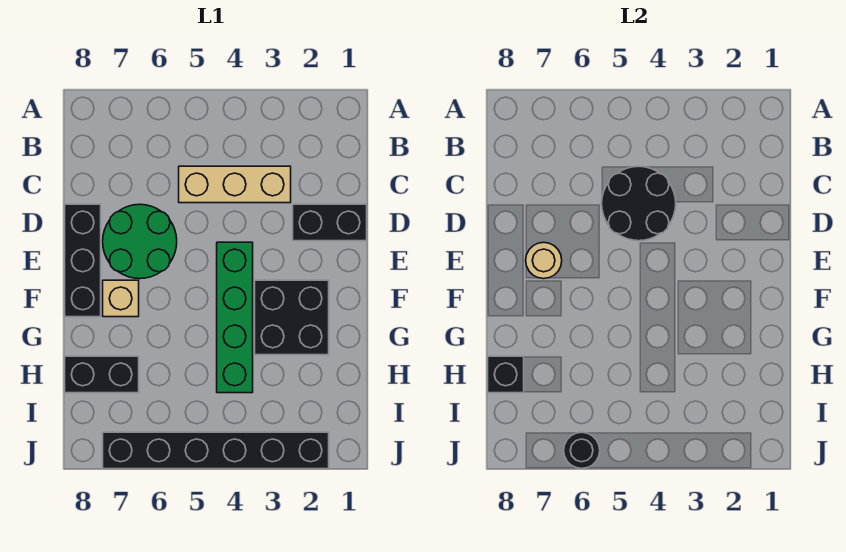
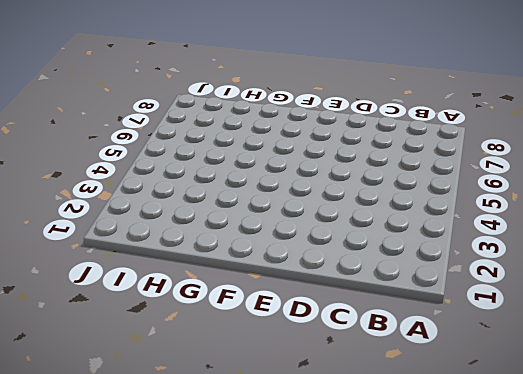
none -> tan brick C3:C5 level 1
none -> black brick D1:D2 level 1
none -> green round brick D6:E7 level 1

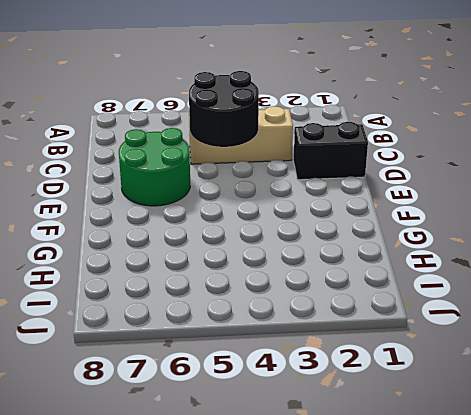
none -> black brick D8:F8 level 1
none -> green brick E4:H4 level 1
none -> black brick F2:G3 level 1

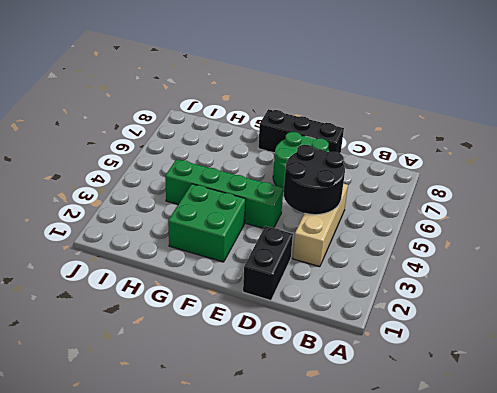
green brick F2:G3 level 1 -> black brick F2:G3 level 1
none -> tan brick F7 level 1
none -> black brick H7:H8 level 1
none -> black brick J2:J7 level 1

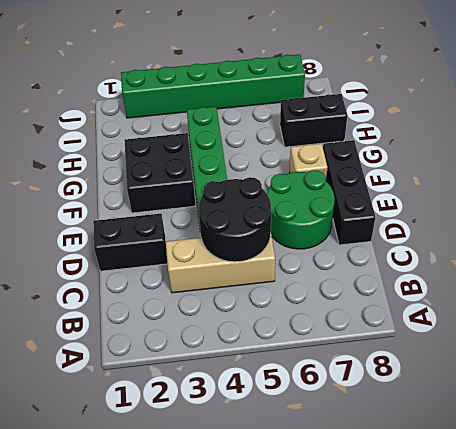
green brick J2:J7 level 1 -> black brick J2:J7 level 1
none -> tan round brick E7 level 2
none -> black brick H8 level 2
none -> black round brick J6 level 2

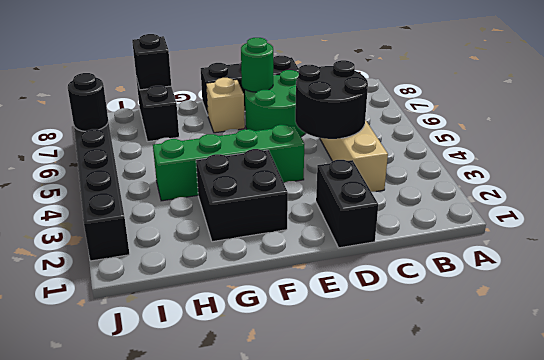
green round brick E7 level 2 -> tan round brick E7 level 2

